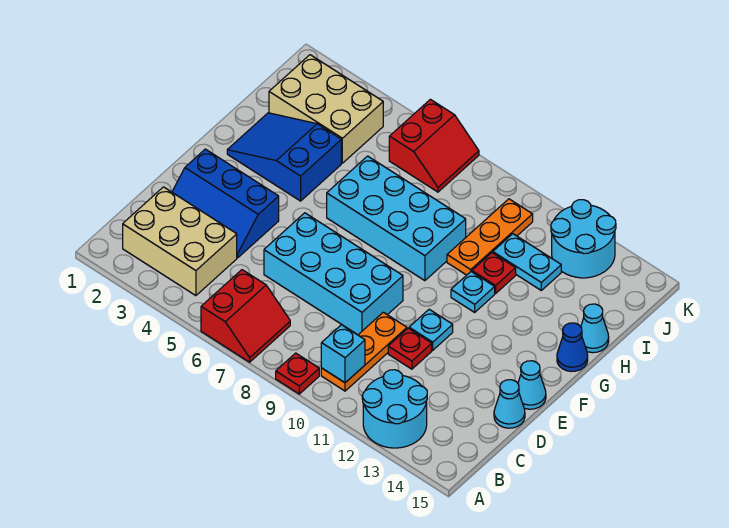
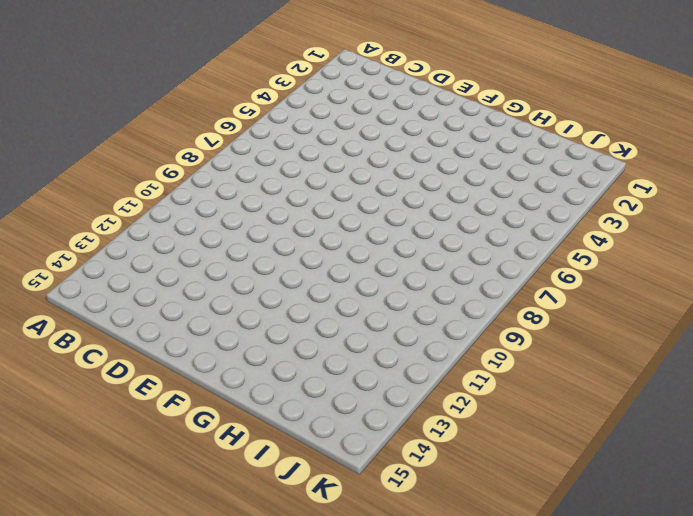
none -> red slope A6:B7 level 1 top 6
none -> red plate A9 level 1
none -> cyan round brick A12:B13 level 1

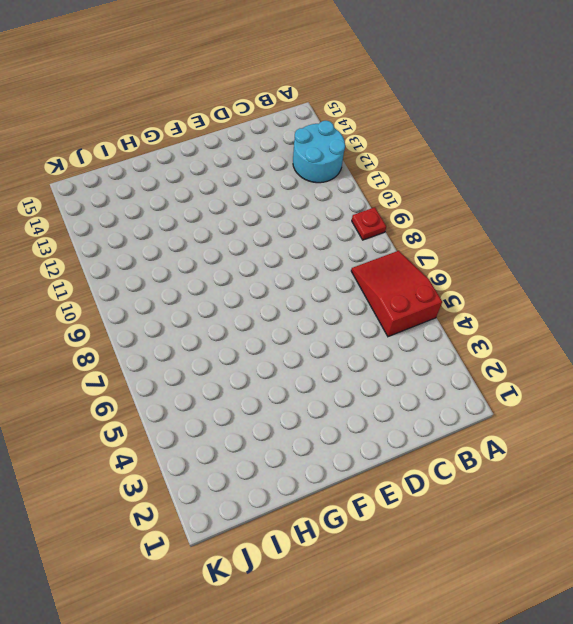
red slope A5:B7 level 1 top 5 -> red slope A6:B7 level 1 top 6
none -> tan brick B2:C4 level 1
none -> orange plate B10:D10 level 1
none -> blue slope D2:E4 level 1 top E

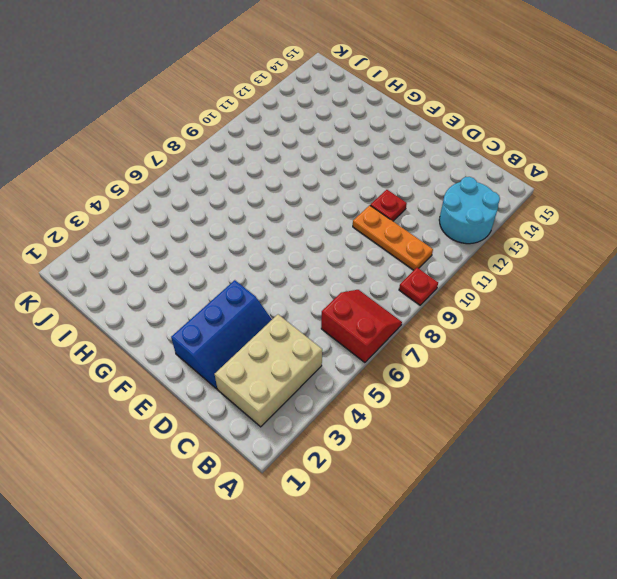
none -> cyan brick D6:E9 level 1
none -> cyan cone D15 level 1
none -> cyan plate E11 level 1

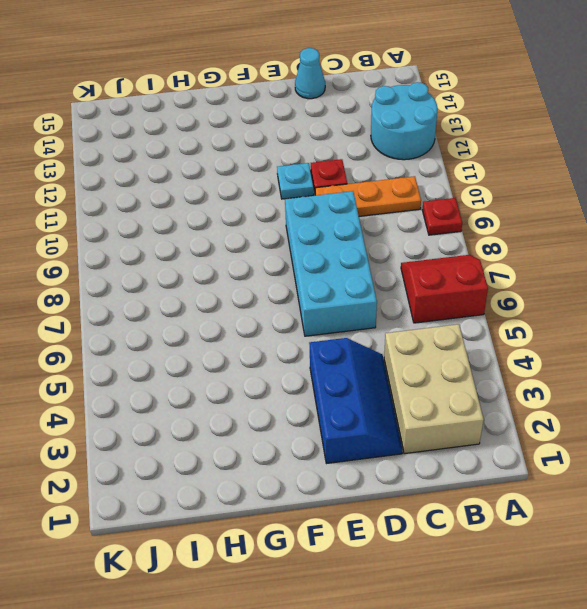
none -> cyan cone E15 level 1
none -> blue slope G2:H4 level 1 top 4
none -> cyan brick G6:H9 level 1

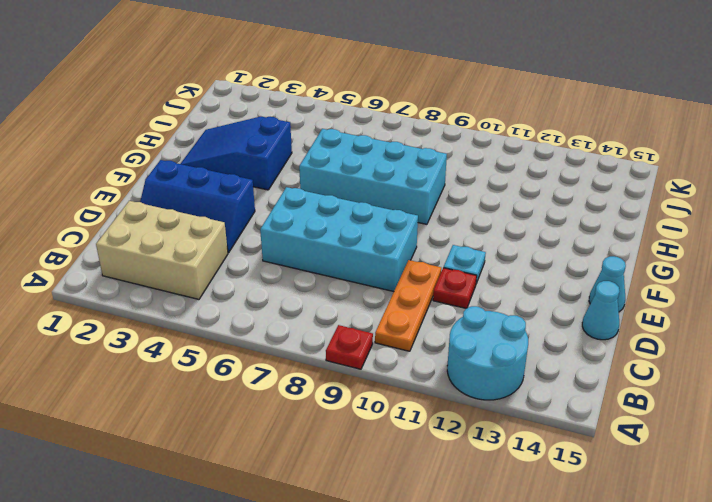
none -> red slope A6:B7 level 1 top 6
none -> cyan plate G11 level 1
none -> blue cone G15 level 1

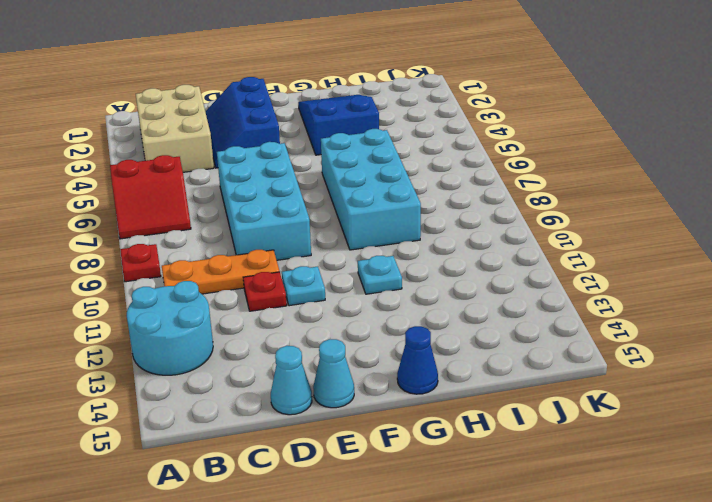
none -> orange plate H10:J10 level 1
none -> red plate H11 level 1
none -> cyan cone H15 level 1

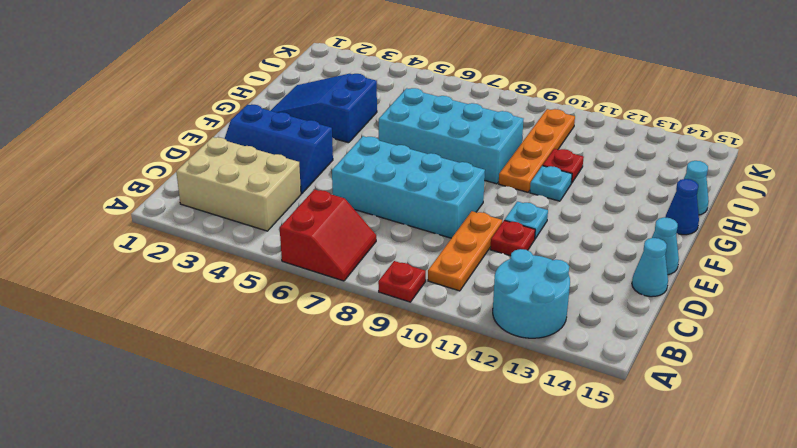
orange plate G10:J10 level 1 -> orange plate H10:J10 level 1
none -> tan brick I2:J4 level 1
none -> cyan plate I11:I12 level 1
none -> red slope J6:K7 level 1 top 6

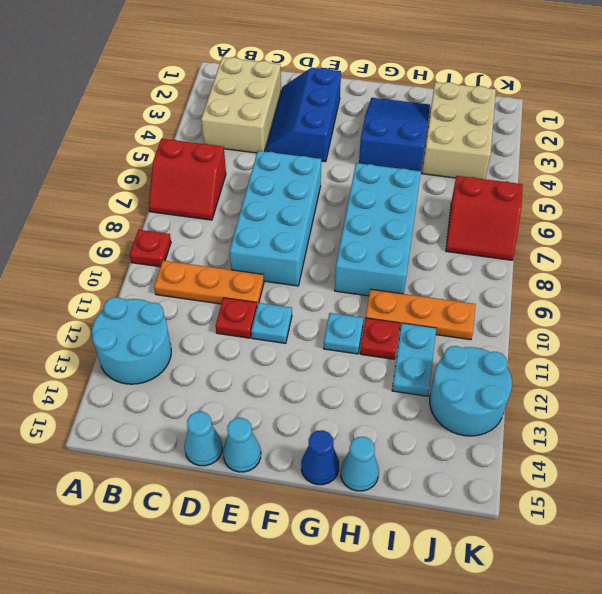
none -> cyan brick B10 level 2

